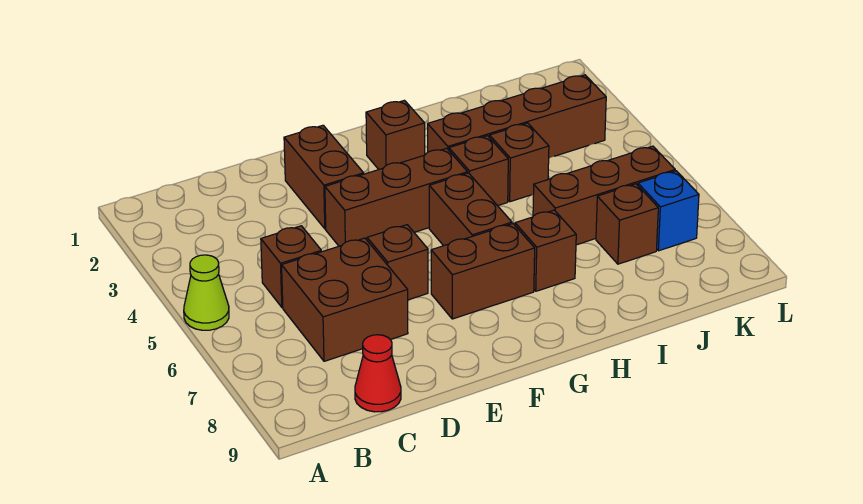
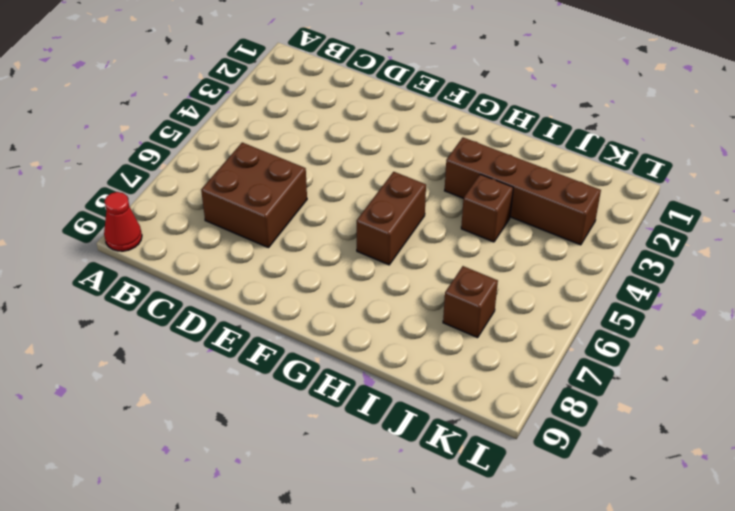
red cone A9 level 1 -> red cone C9 level 1
none -> lime cone A5 level 1
none -> brown brick C5 level 1
none -> brown brick E2:E3 level 1

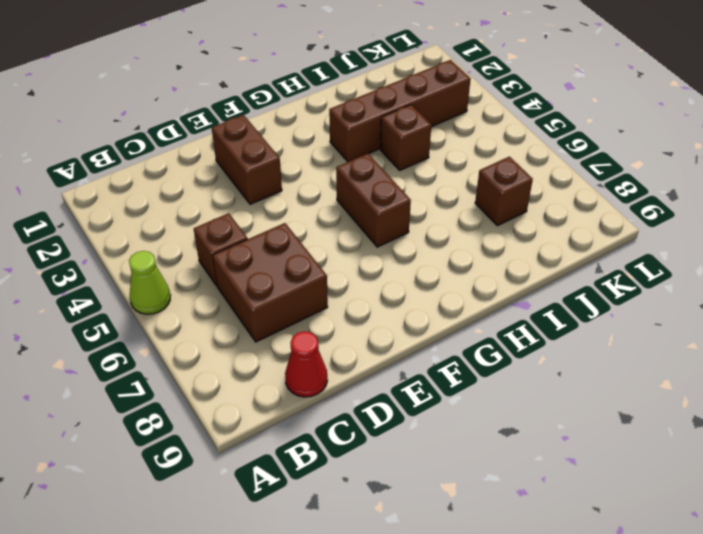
none -> brown brick E4:G4 level 1
none -> brown brick E6 level 1
none -> brown brick F7:G7 level 1

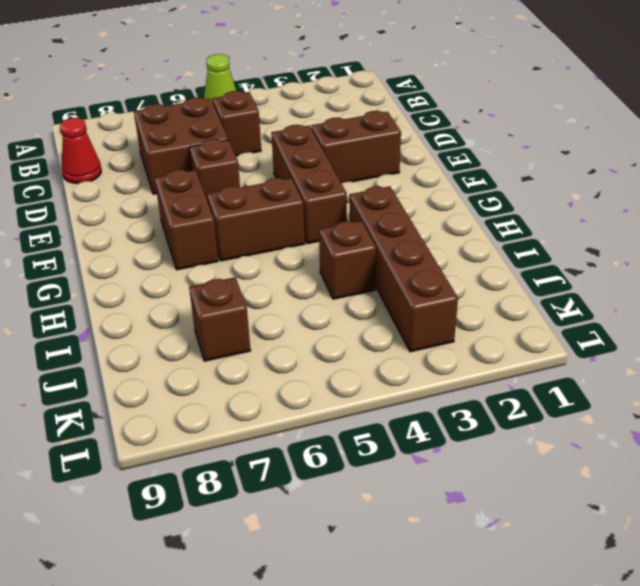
none -> brown brick G2 level 1
none -> brown brick H4 level 1
none -> brown brick H7 level 1

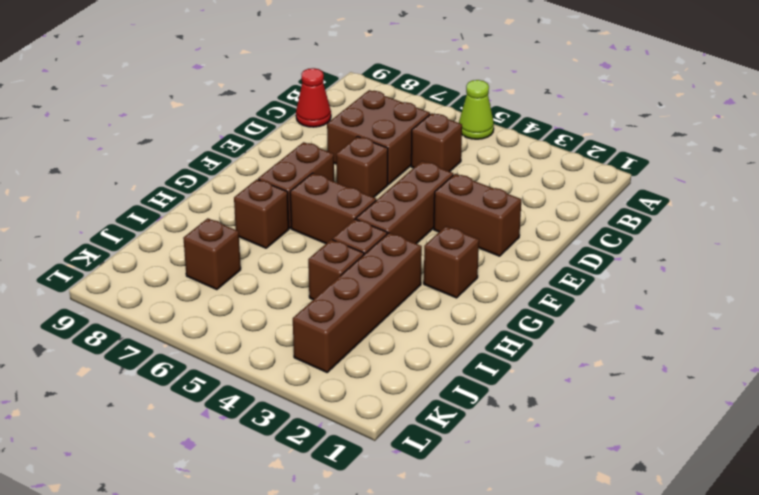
none -> brown brick I6:K6 level 1
none -> blue brick K7 level 1

